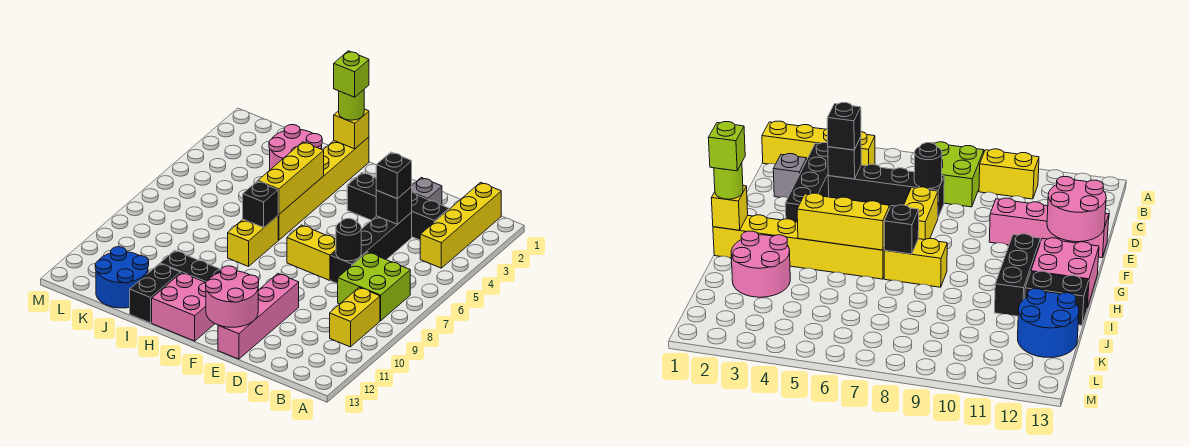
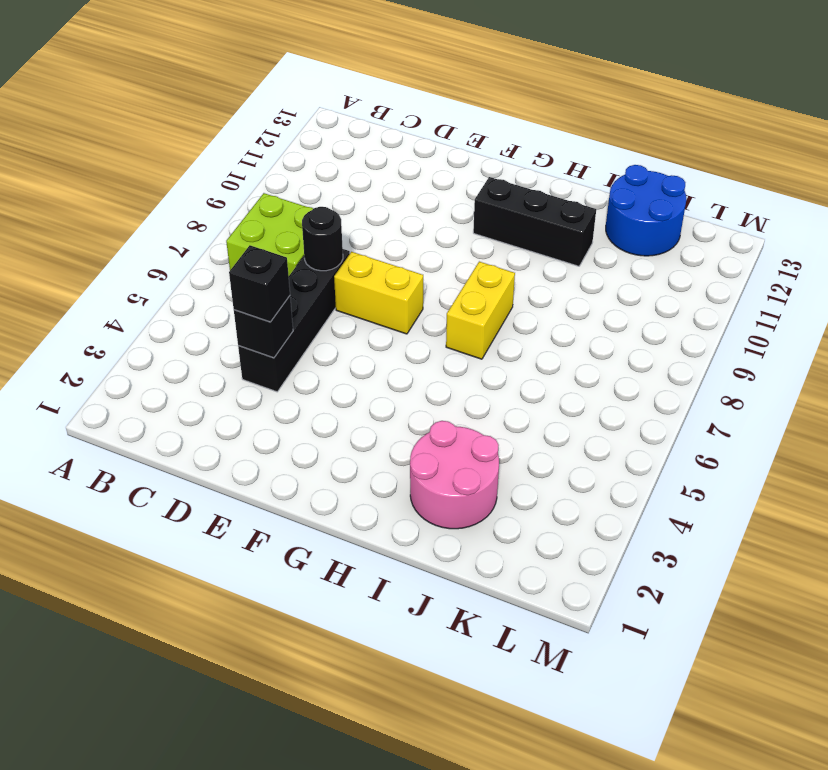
none -> yellow brick B1:B4 level 1
none -> yellow brick B9:B10 level 1
none -> black brick C3:F3 level 1

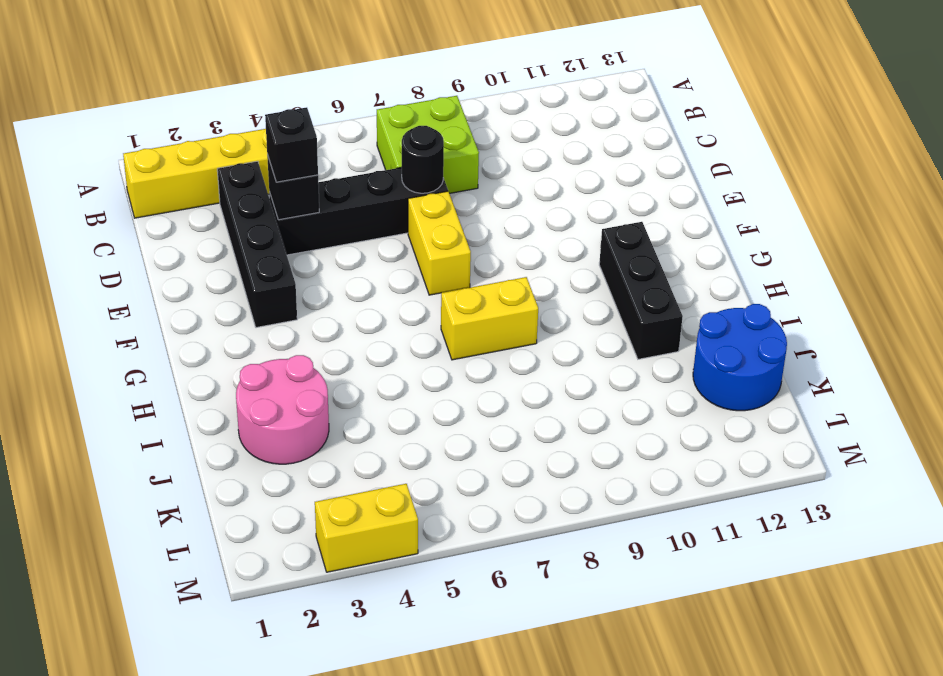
yellow brick M3:M4 level 1 -> yellow brick B9:B10 level 1
none -> grey brick D2 level 1
none -> pink brick E10:E13 level 1
none -> pink brick G12:H13 level 1

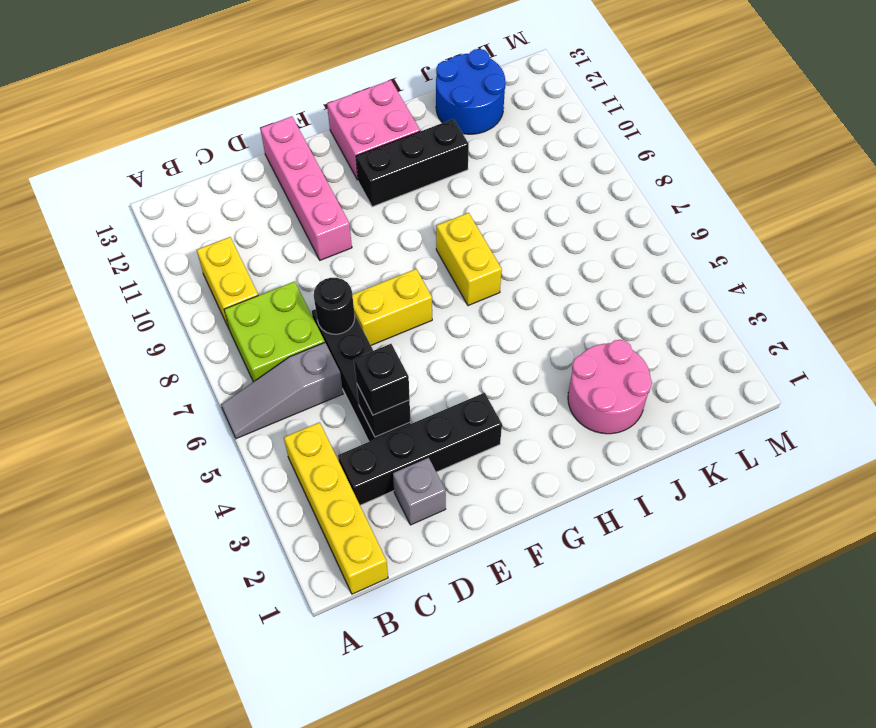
grey slope A6:C6 level 1 top C -> none
none -> yellow brick H1:H6 level 1
none -> black brick I12:I13 level 1
none -> pink round brick E12:F13 level 2

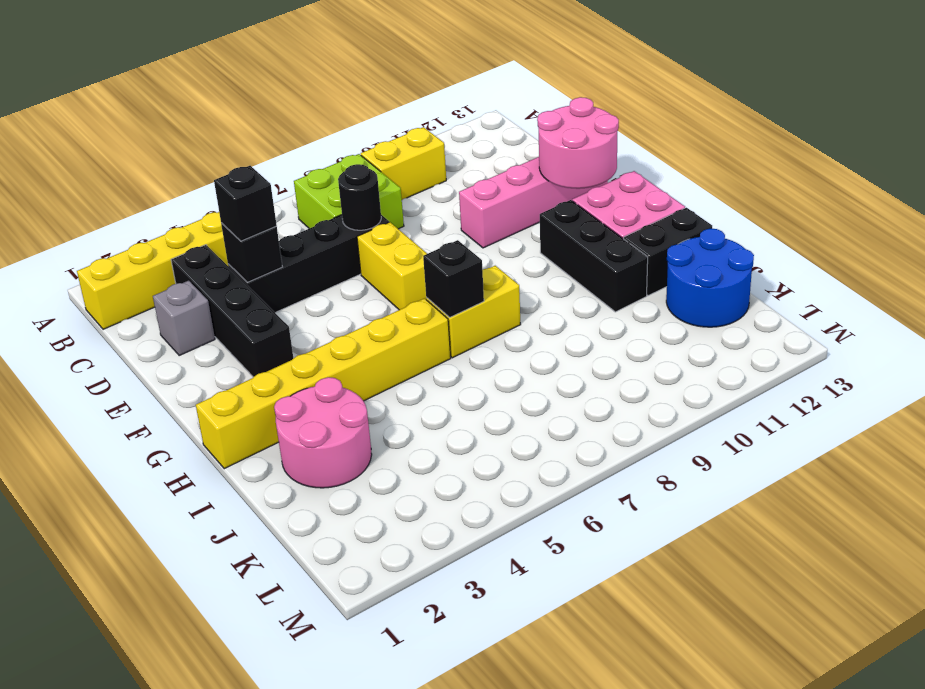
none -> yellow brick H1 level 2
none -> yellow brick H4:H6 level 2
none -> lime round brick H1 level 3

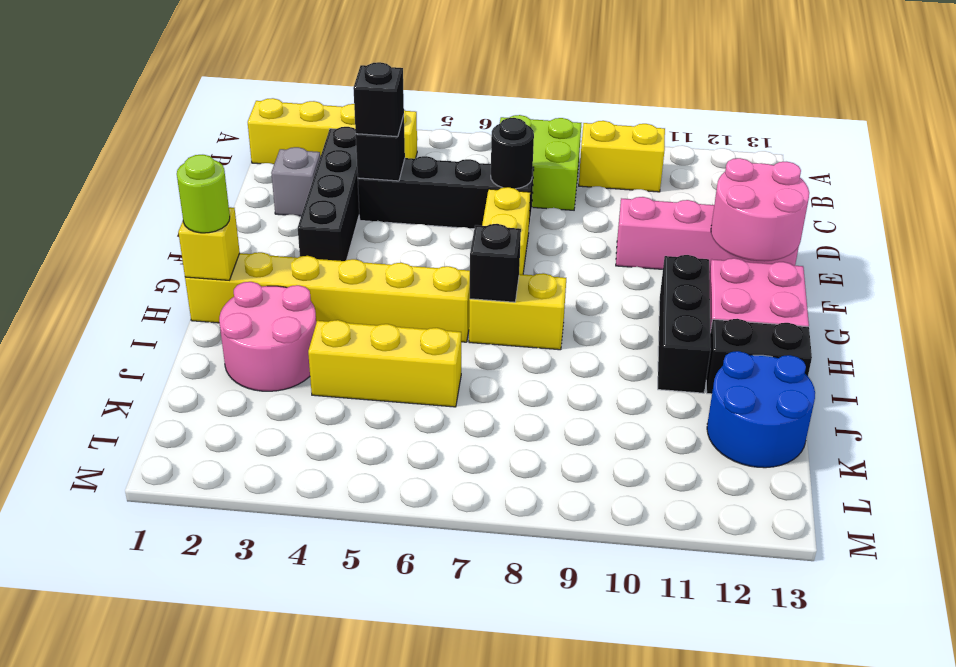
yellow brick J4:J6 level 1 -> yellow brick H4:H6 level 2
none -> lime brick H1 level 4

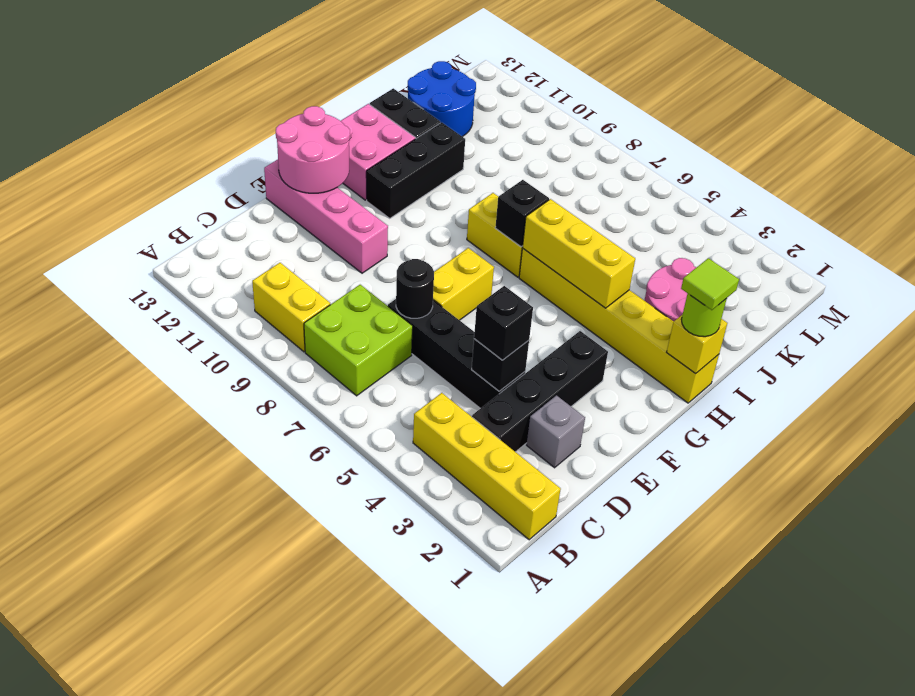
lime tile H1 level 4 -> lime brick H1 level 4

